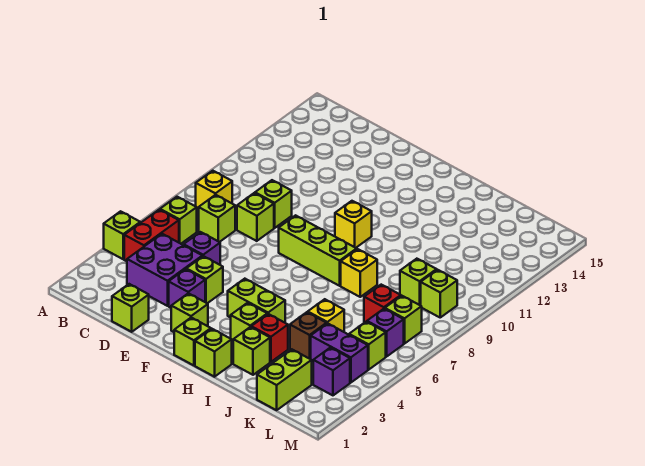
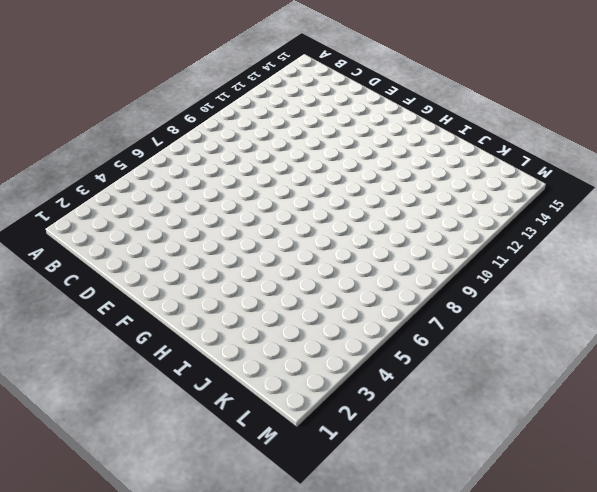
none -> lime brick A4 level 1
none -> red brick B4:B5 level 1
none -> lime brick B6 level 1
none -> yellow brick B8 level 1

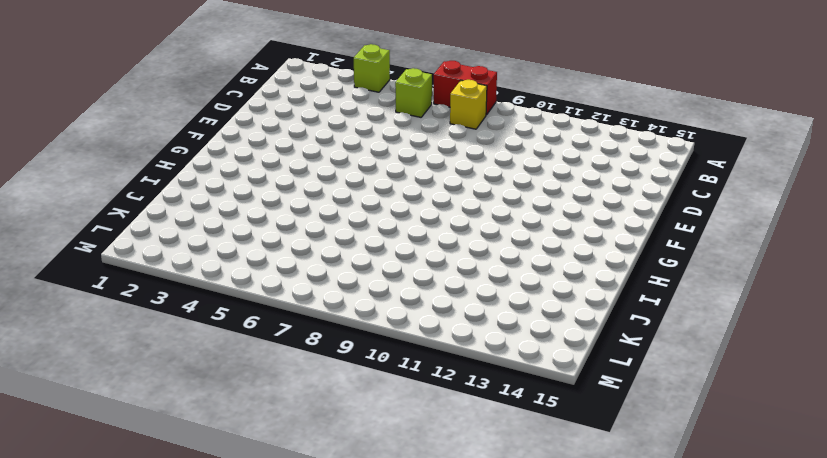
red brick A7:A8 level 1 -> red brick B4:B5 level 1
none -> purple brick C3:D4 level 1
none -> lime brick C7 level 1
none -> lime brick D1 level 1
none -> purple brick D5 level 1

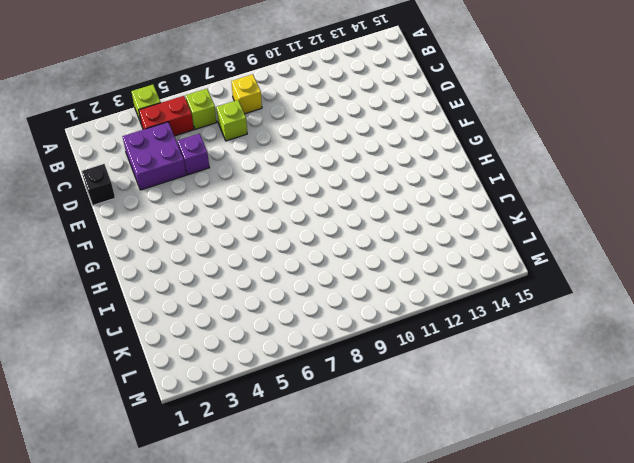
black brick D1 level 1 -> lime brick D1 level 1
none -> lime brick D8 level 1
none -> lime brick D9 level 1
none -> purple brick E3 level 1
none -> lime brick E4 level 1

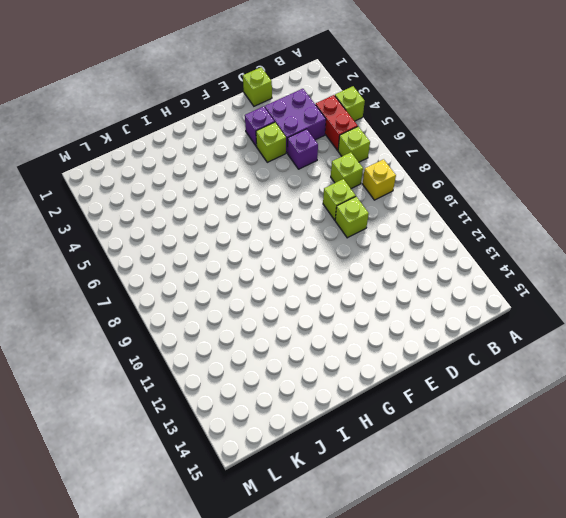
none -> lime brick F2 level 1
none -> lime brick F8:H8 level 1
none -> lime brick G1 level 1
none -> lime brick G4:H4 level 1

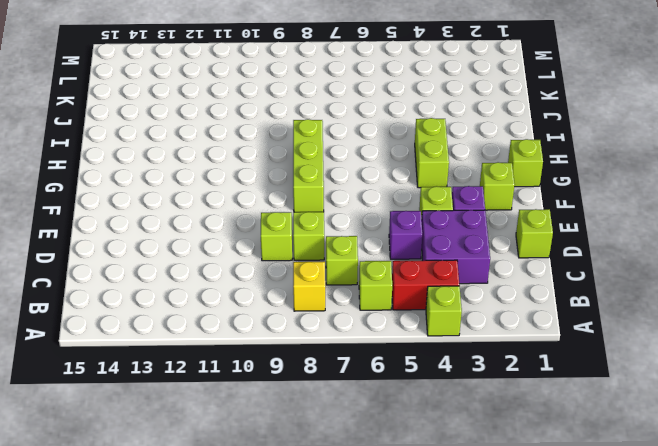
none -> yellow brick G10 level 1
none -> lime brick H1 level 1
none -> lime brick H3 level 1
none -> lime brick I2 level 1

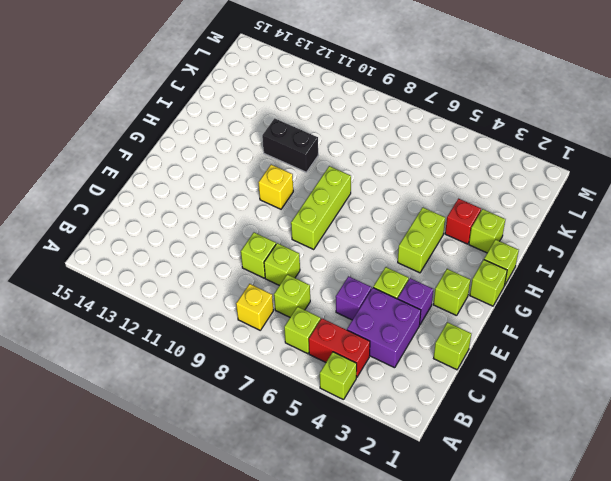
black brick I10:I11 level 1 -> none
none -> lime brick H3 level 1
none -> yellow brick I8 level 1
none -> brown brick J4 level 1
none -> yellow brick J5 level 1

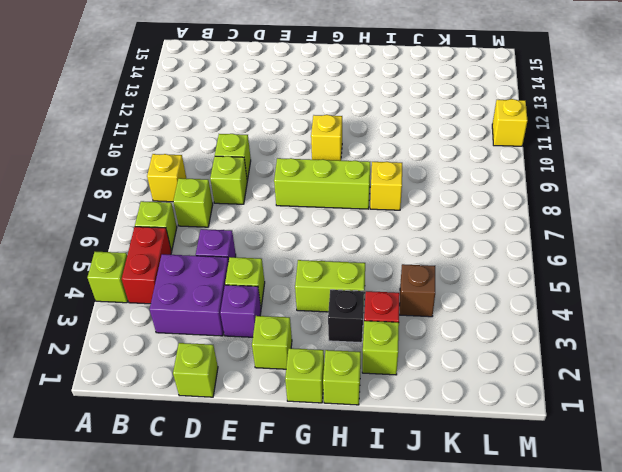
black brick H3 level 1 -> lime brick H3 level 1
yellow brick M11 level 1 -> yellow brick J5 level 1
none -> lime brick K1:K2 level 1
none -> purple brick K4:L4 level 1
none -> red brick K7 level 1
none -> lime brick K9 level 1

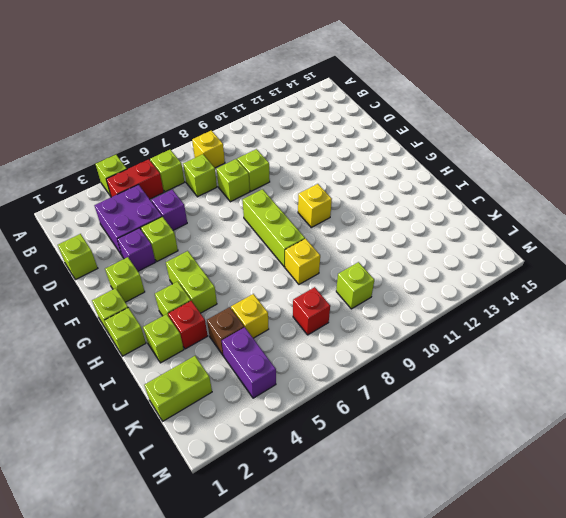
none -> purple brick L3 level 1
none -> lime brick L5 level 1
none -> purple brick L6 level 1
none -> lime brick L7 level 1

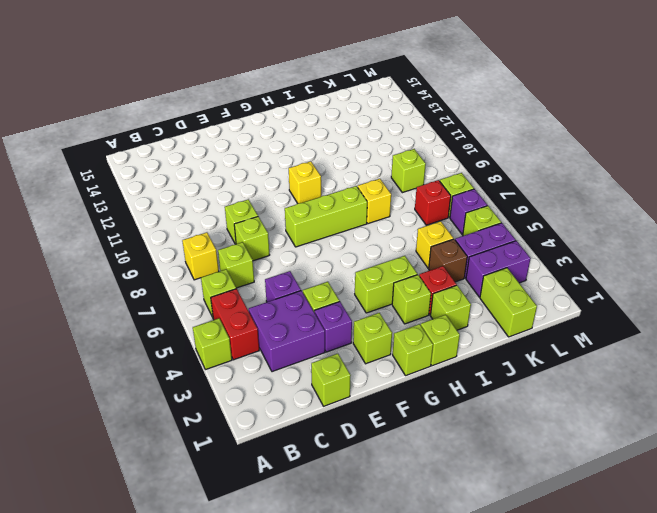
purple brick K3:L3 level 1 -> purple brick L3 level 1
none -> lime brick L9 level 1

